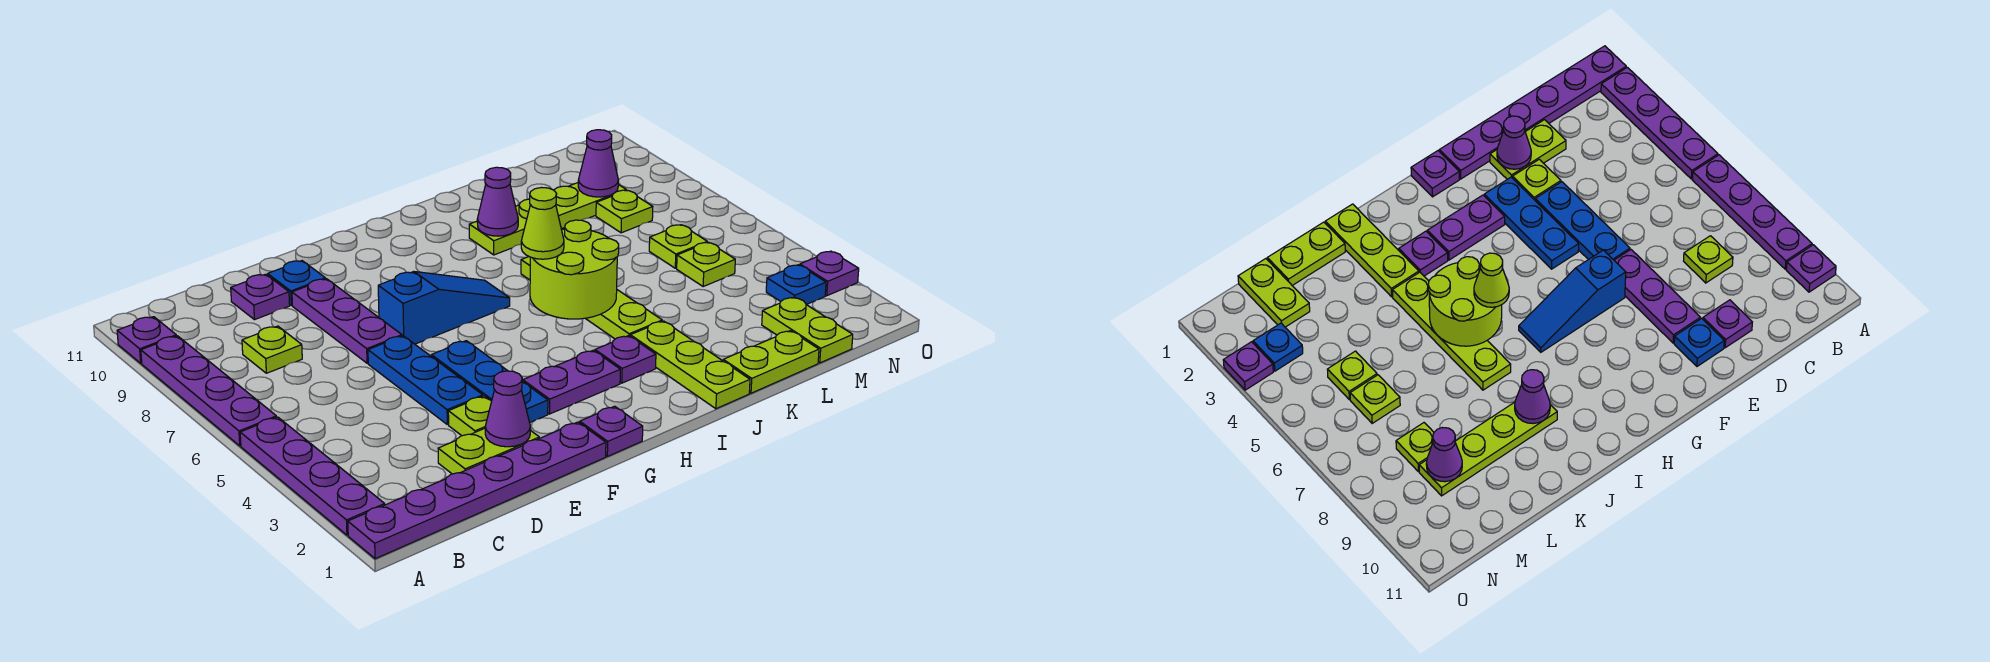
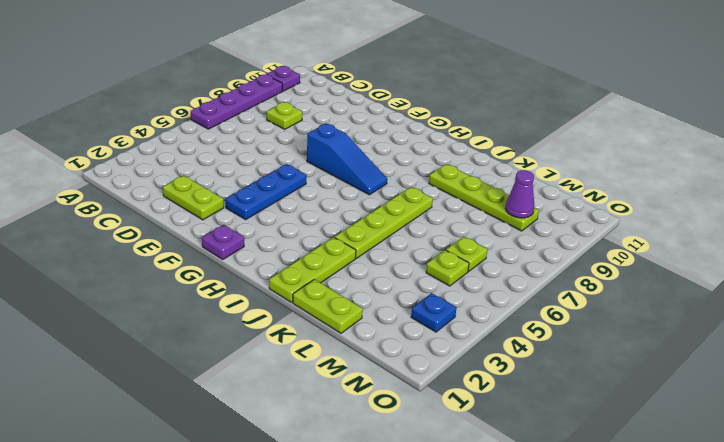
none -> purple plate A1:F1 level 1
none -> purple plate A2:A5 level 1
none -> purple plate D10 level 1
none -> lime plate E3 level 1

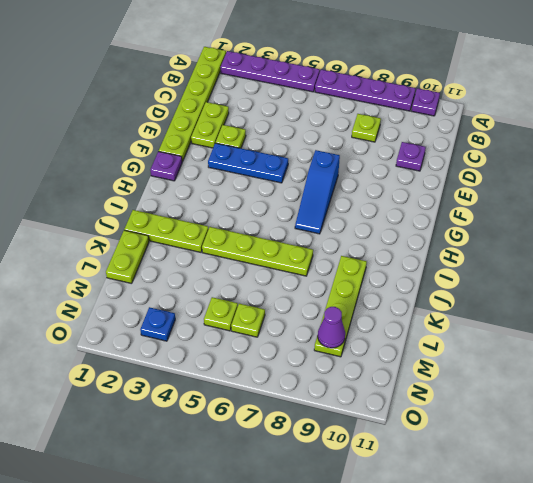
lime plate A1:F1 level 1 -> purple plate A1:F1 level 1
none -> blue plate E4:E6 level 1
none -> purple plate E7:E9 level 1
none -> blue plate E10 level 1
none -> purple plate G3:H3 level 1

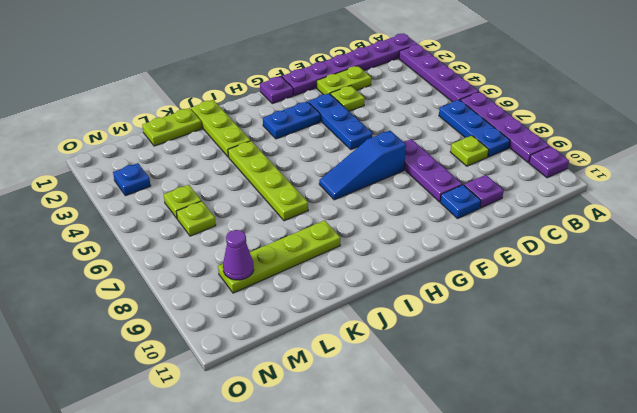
blue plate B6:B8 level 1 -> blue plate E4:E6 level 1
blue plate G3:H3 level 1 -> purple plate G3:H3 level 1
none -> purple plate I3 level 1
none -> lime plate M1:M2 level 1
none -> lime plate M8 level 1
none -> purple plate O3 level 1

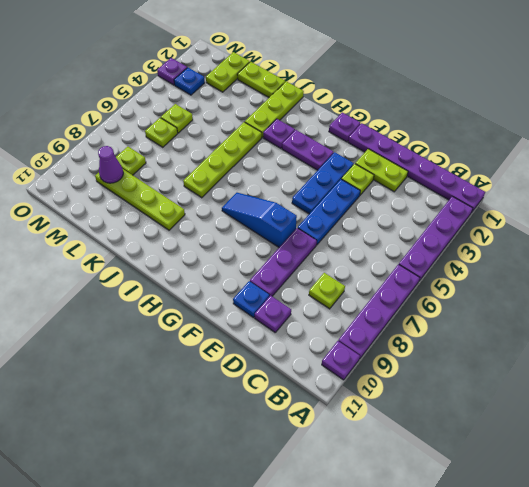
none -> purple cone E2 level 2
none -> lime round brick I5:J6 level 2
none -> purple cone J9 level 2
none -> lime cone I6 level 3

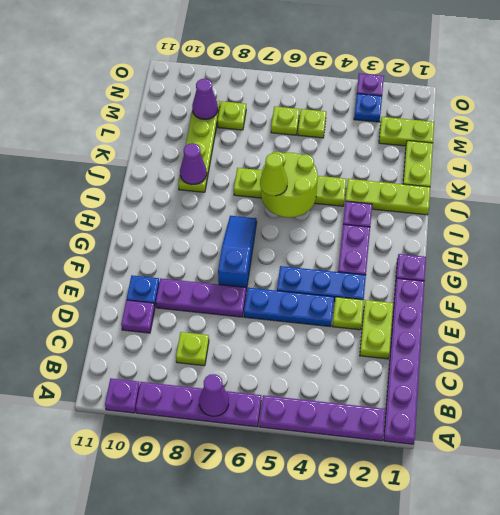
purple cone A7 level 2 -> purple cone E2 level 2

